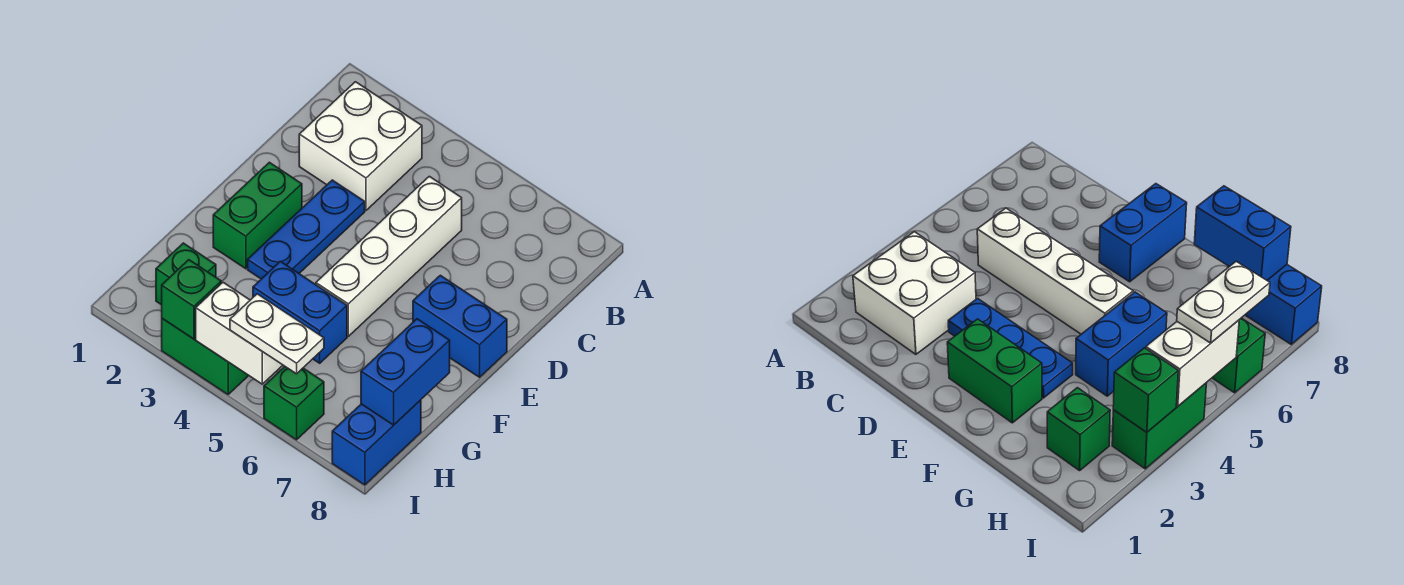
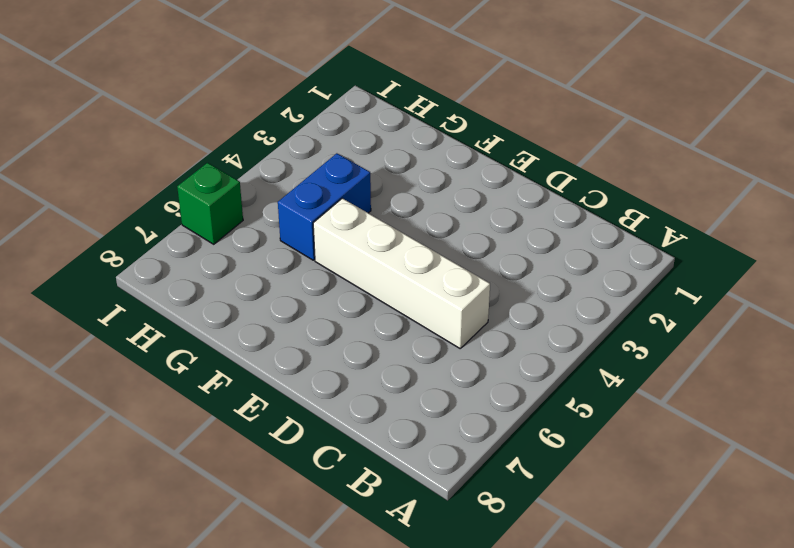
none -> white brick B2:C3 level 1
none -> blue plate D3:F3 level 1
none -> green brick E2:F2 level 1

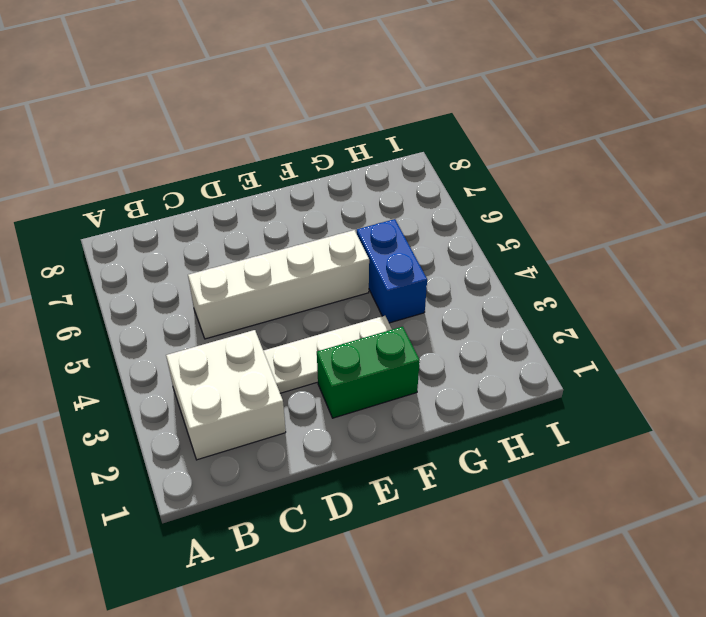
white plate D3:F3 level 1 -> blue plate D3:F3 level 1
none -> blue brick E7:E8 level 1
none -> green brick H2 level 1
none -> blue brick H8:I8 level 1

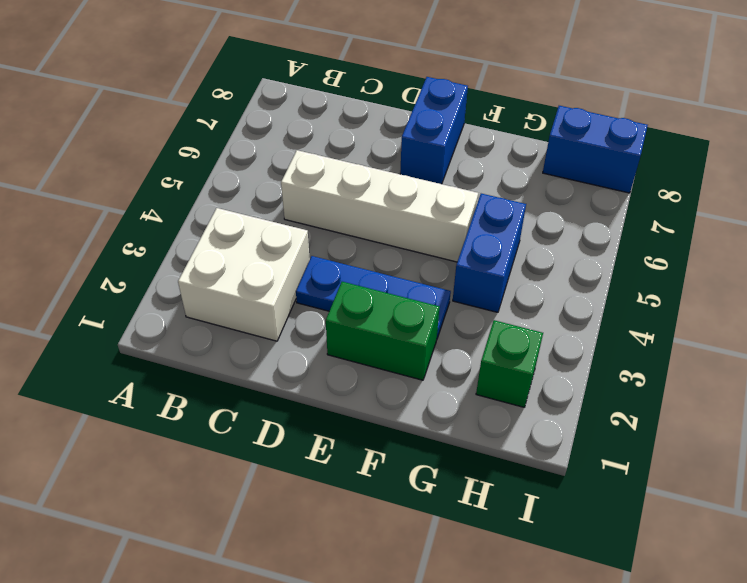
none -> green brick I3:I4 level 1
none -> green brick I6 level 1
none -> blue brick G8:H8 level 2

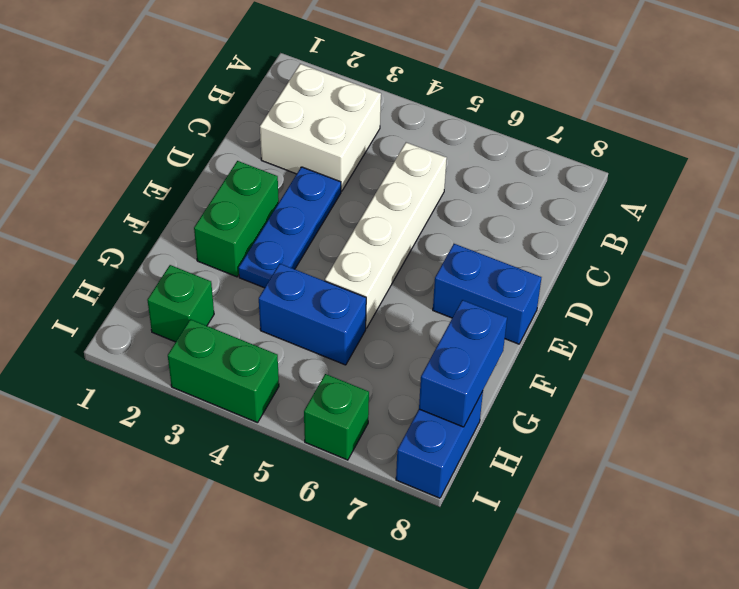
none -> green brick I3 level 2
none -> white brick I4:I5 level 2
none -> white plate I5:I6 level 3

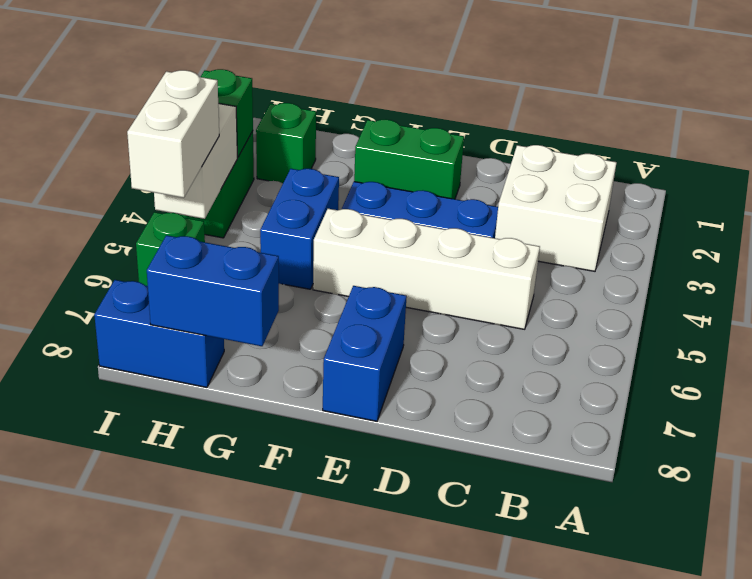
white brick I5:I6 level 3 -> white plate I5:I6 level 3

